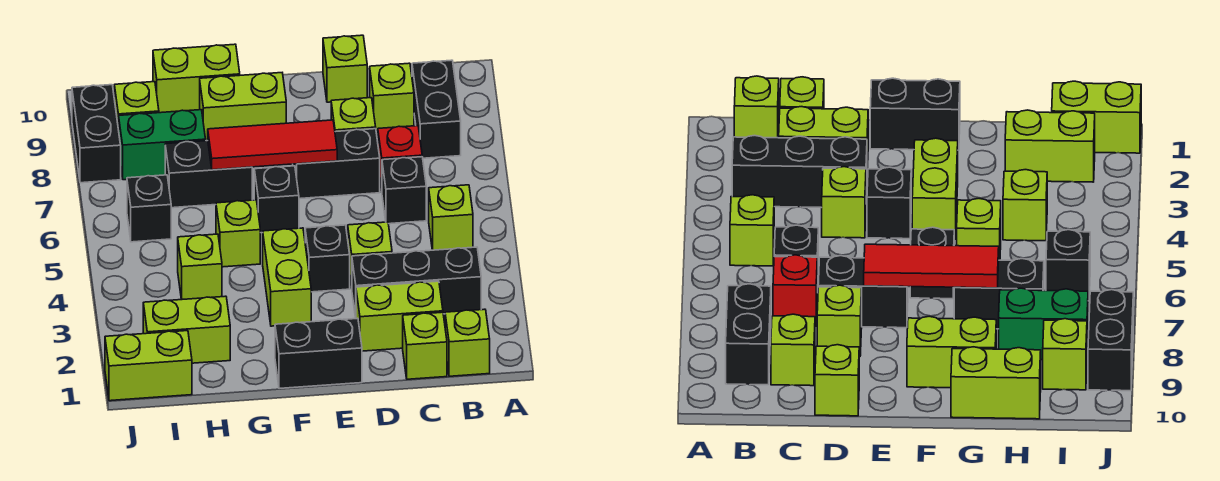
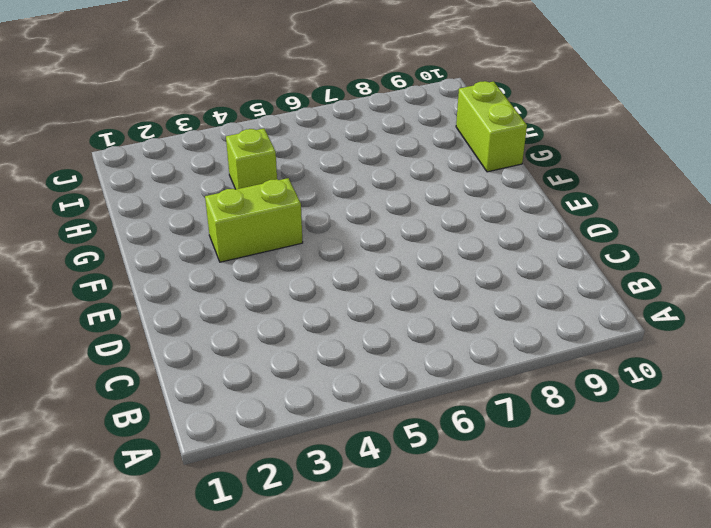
none -> lime brick B1 level 1
none -> black brick B3:D3 level 1
none -> lime brick B5 level 1

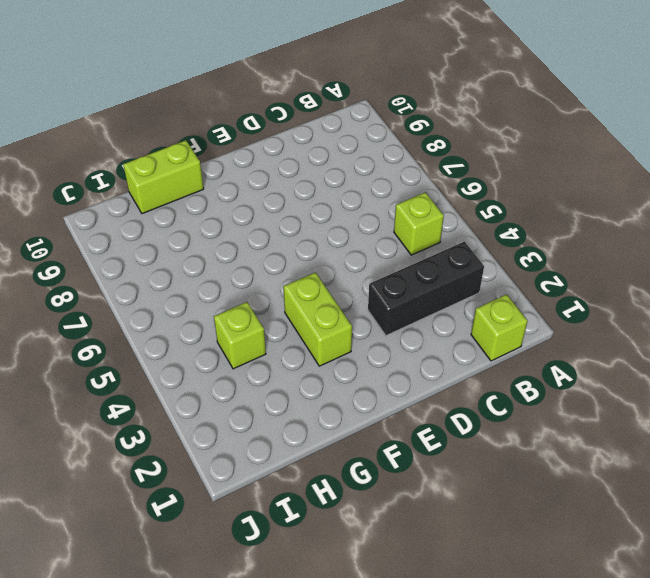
none -> black brick B8:B9 level 1
none -> lime brick C1 level 1
none -> lime brick C2:D2 level 1

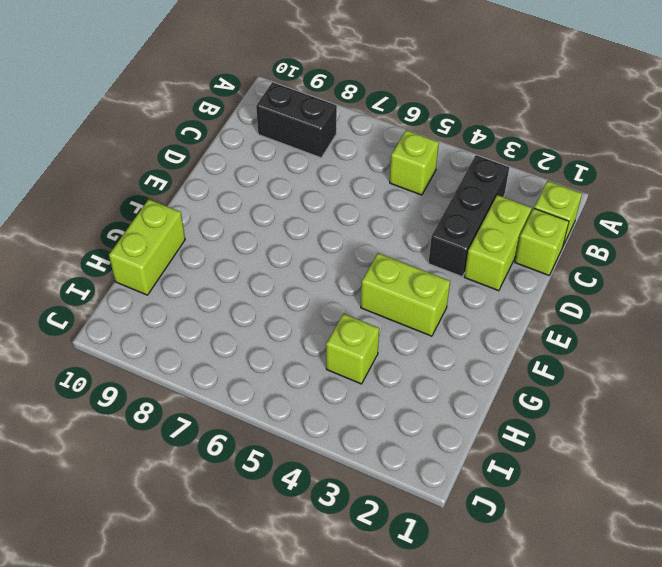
none -> black brick C6 level 1
none -> red brick C7 level 1
none -> lime brick C9 level 1

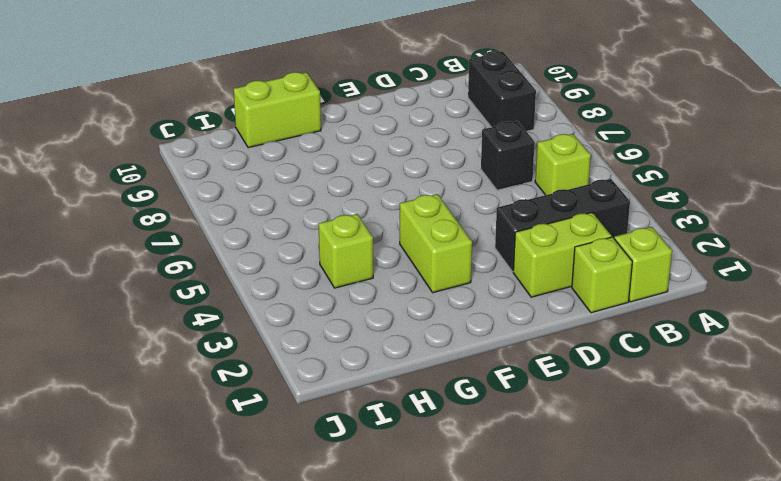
none -> red brick C7 level 1
none -> lime brick C9 level 1
none -> lime brick D4 level 1

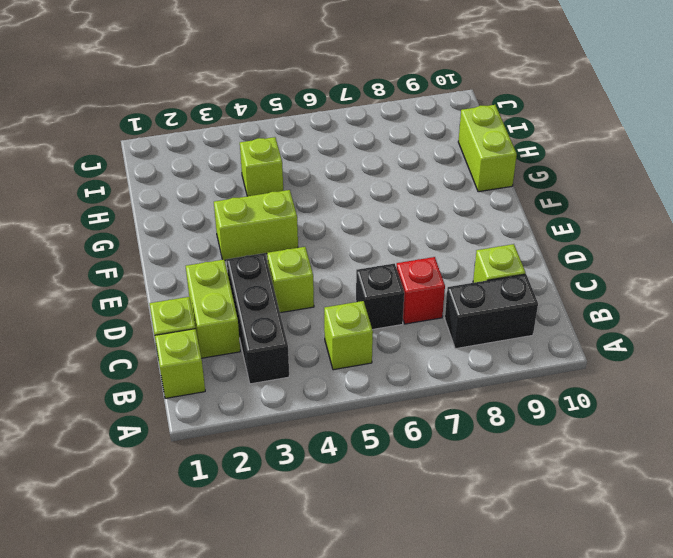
none -> black brick D7:E7 level 1
none -> lime brick D8 level 1
none -> lime brick D10 level 1

